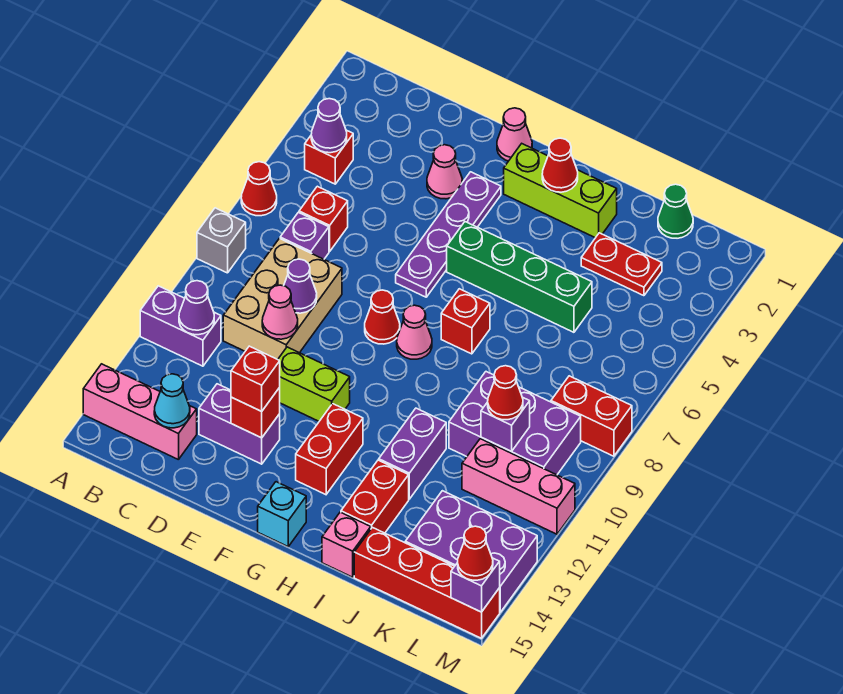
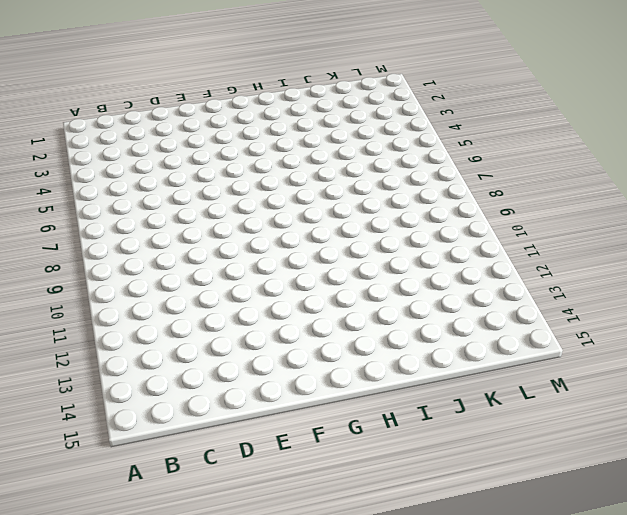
none -> red cone A6 level 1
none -> grey brick A8 level 1
none -> purple brick A11:B11 level 1
none -> pink brick A14:C14 level 1

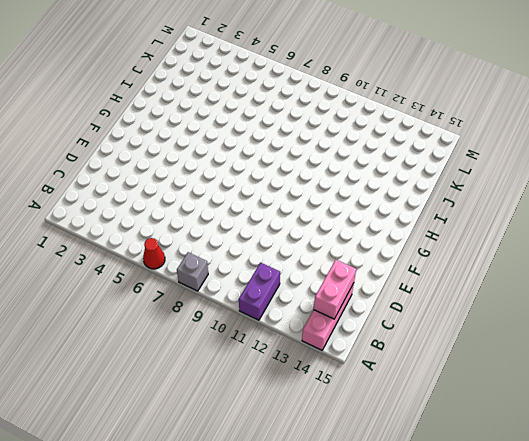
pink brick B14:C14 level 2 -> cyan cone C14 level 2
none -> red brick B4 level 1
none -> red brick C6 level 1
none -> purple brick C7 level 1
none -> tan brick C8:D10 level 1

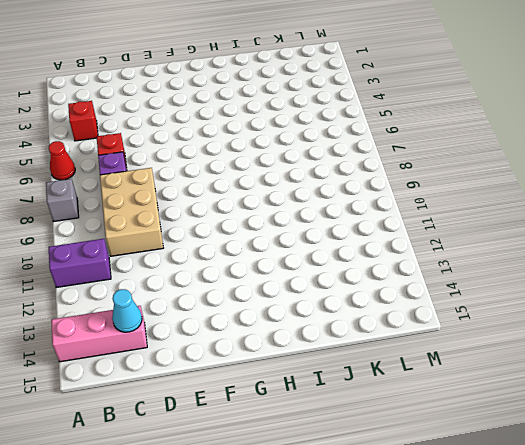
none -> purple brick D13:E13 level 1
none -> pink cone E3 level 1
none -> lime brick E11:F11 level 1
none -> pink cone F1 level 1

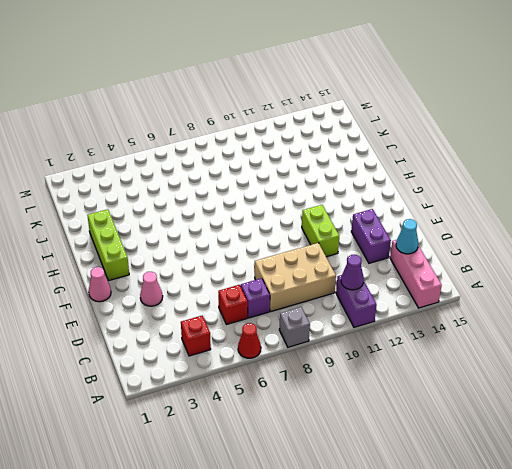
none -> purple plate F3:F6 level 1
none -> red cone F8 level 1
none -> green brick G5:J5 level 1
none -> pink cone G8 level 1

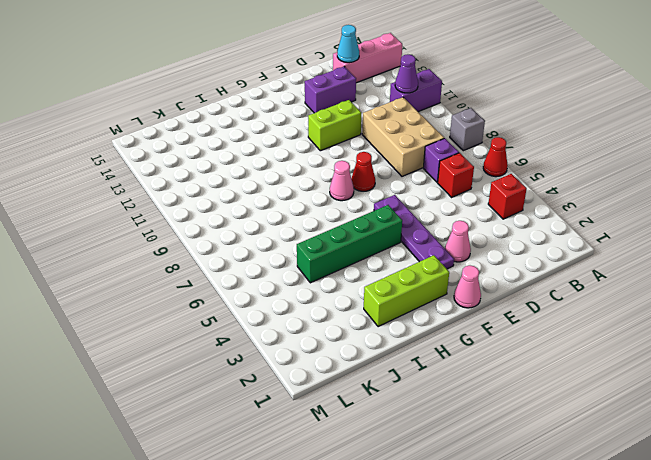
none -> red brick G12:G13 level 1
none -> cyan brick G15 level 1
none -> red brick H7 level 1
none -> purple brick I11:I12 level 1

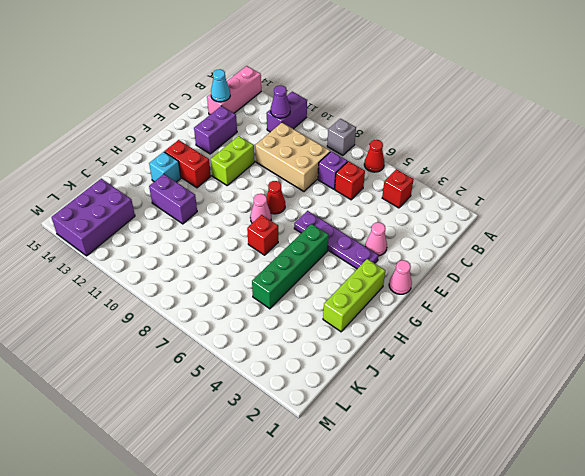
cyan brick H13 level 1 -> cyan brick G15 level 1
none -> red brick I13:I14 level 1
none -> pink brick I15 level 1
none -> red plate J3:K3 level 1
none -> purple brick J9:L10 level 1

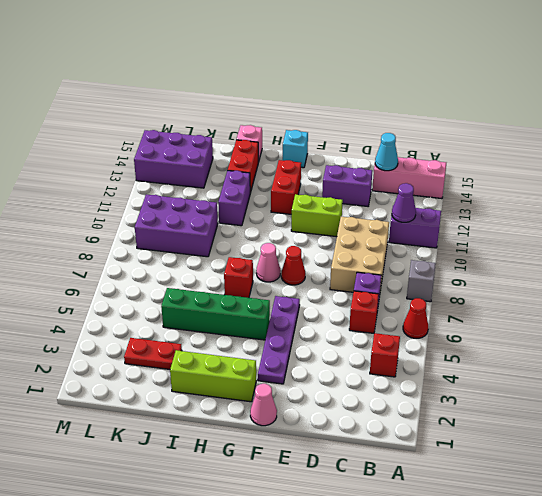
none -> pink cone E3 level 1
none -> red brick J15:M15 level 1
none -> green cone K1 level 1
none -> pink brick K11:M11 level 1

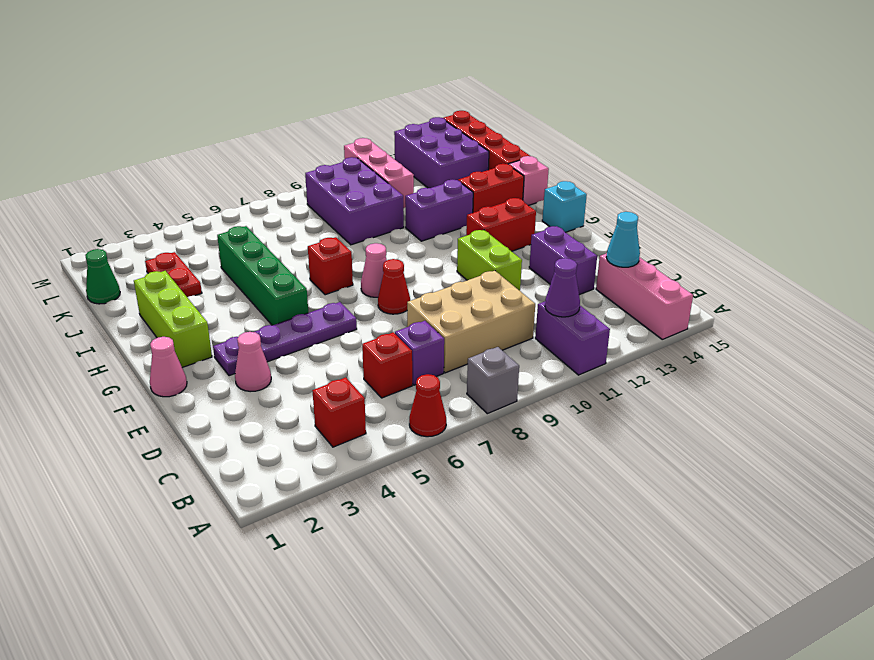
none -> red brick L8:M8 level 1
none -> purple cone B4 level 2
none -> purple cone D9 level 2
none -> pink cone D10 level 2

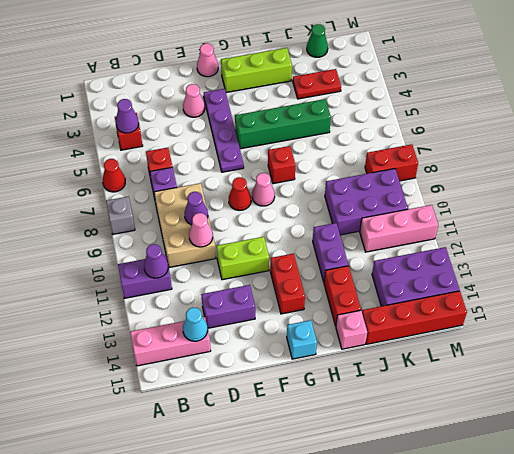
none -> red brick E13 level 2
none -> red cone H2 level 2
none -> purple brick K10 level 2
none -> purple brick M15 level 2

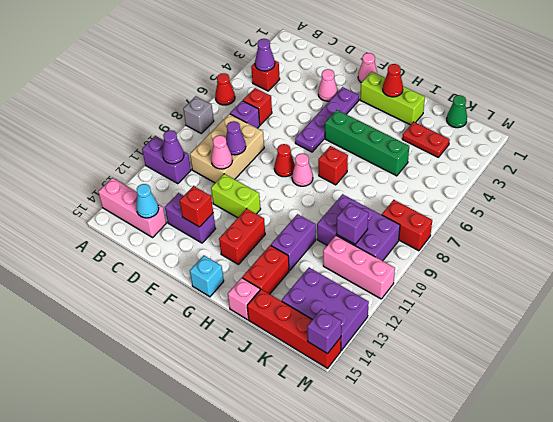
none -> red brick E13 level 3
none -> red cone K10 level 3
none -> red cone M15 level 3

